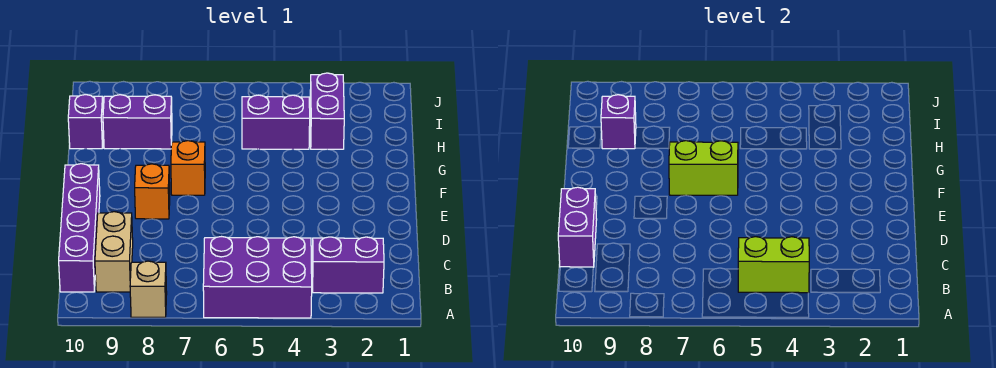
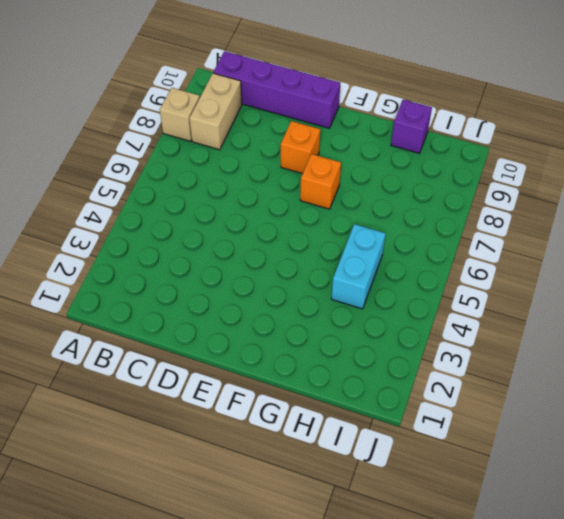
tan brick B8:B9 level 1 -> tan brick B9:C9 level 1
cyan brick H4:H5 level 1 -> purple brick H4:H5 level 1
none -> purple brick A4:B6 level 1
none -> purple brick B2:B3 level 1
none -> purple brick H3:I3 level 1

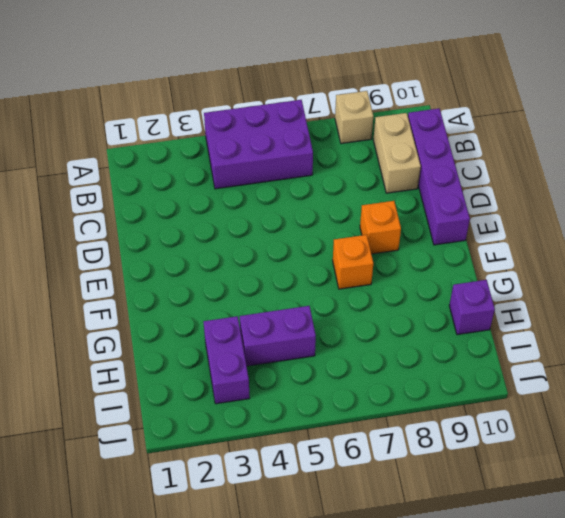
none -> purple brick B2:B3 level 1
none -> purple brick H8:H9 level 1
none -> lime brick B4:B5 level 2

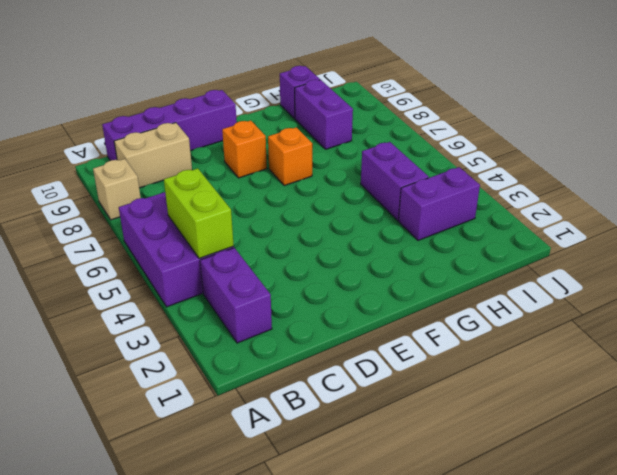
none -> purple brick C10:D10 level 2
none -> lime brick F6:F7 level 2
none -> purple brick H9 level 2

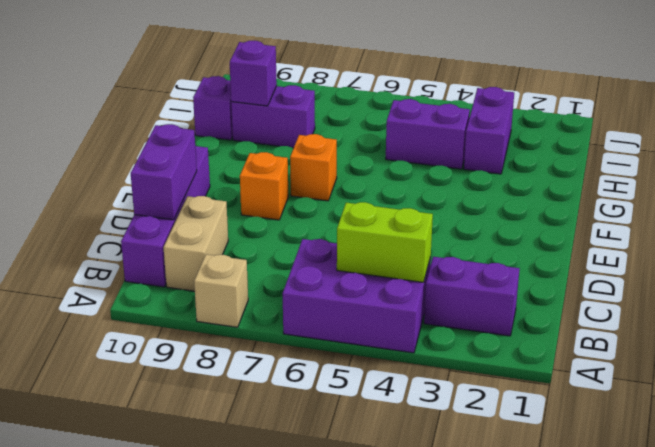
none -> lime brick F6:F7 level 2

